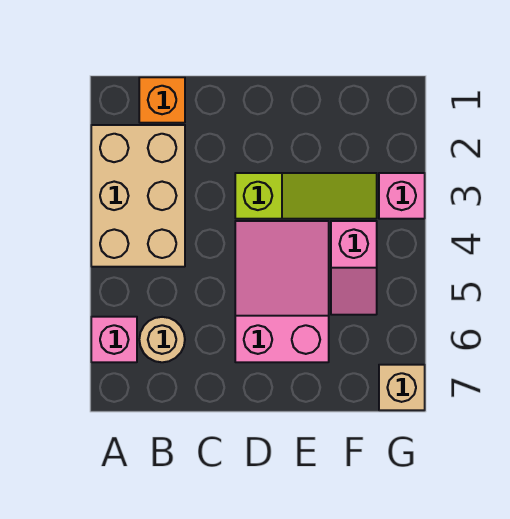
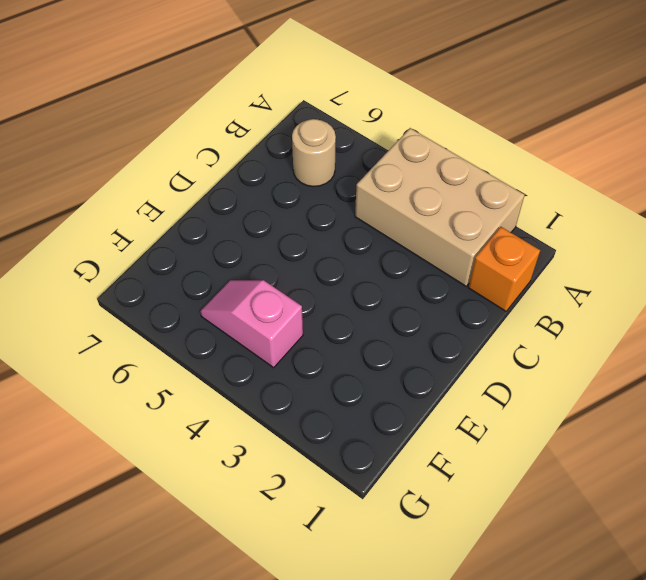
none -> pink brick A6 level 1
none -> lime slope D3:F3 level 1 top D

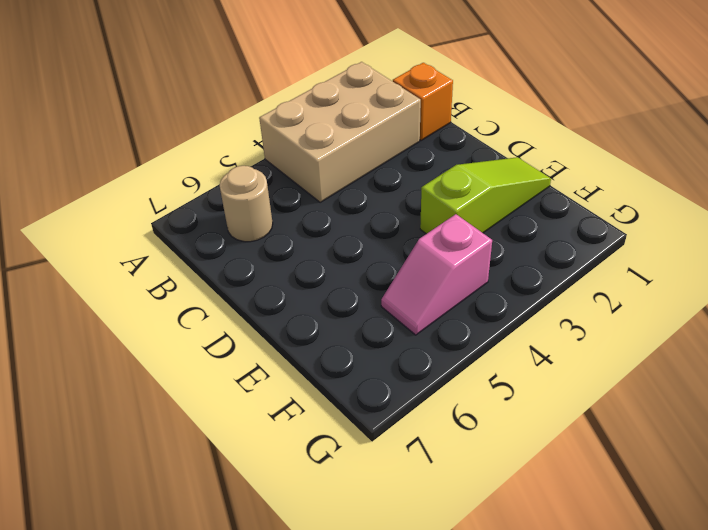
lime slope E1:E3 level 1 top 3 -> lime slope D3:F3 level 1 top D
none -> pink brick A6 level 1
none -> pink slope D4:E6 level 1 top 6

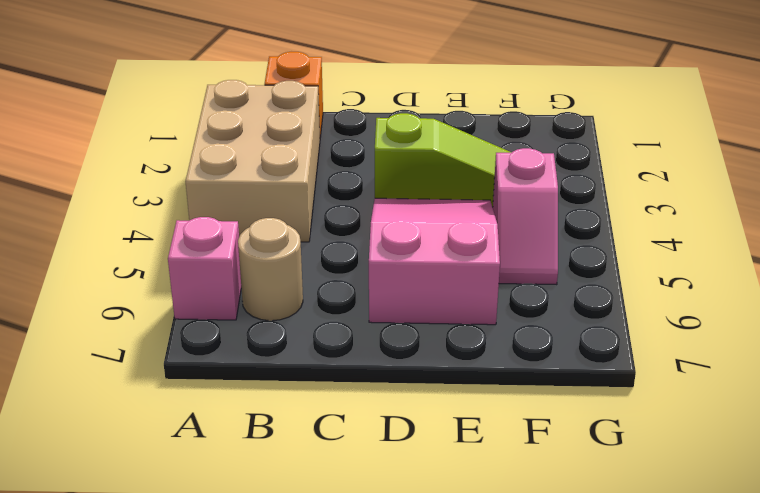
none -> pink brick G3 level 1
none -> tan brick G7 level 1

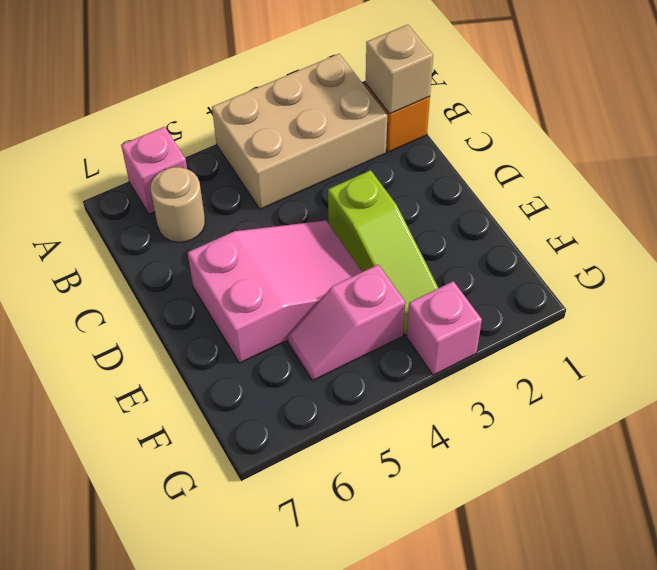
tan brick B1 level 2 -> tan brick G7 level 1

